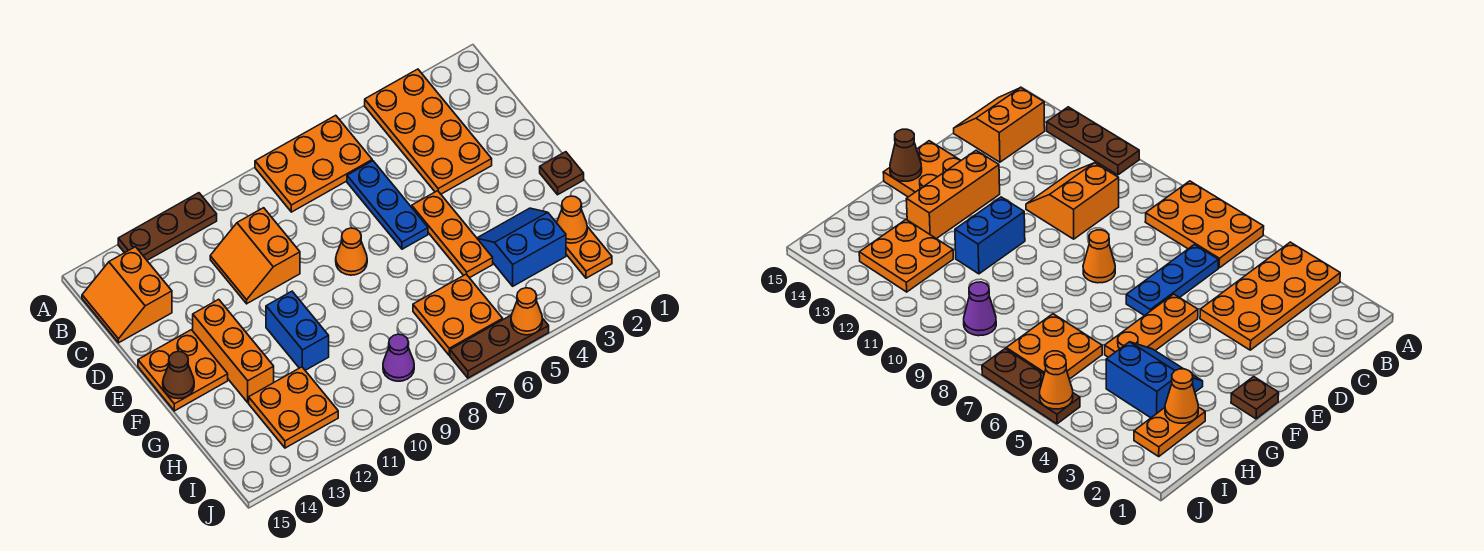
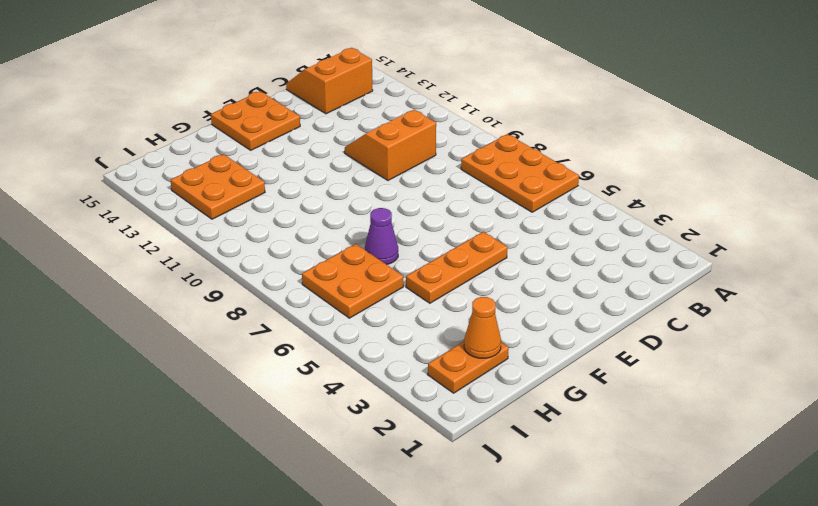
purple cone G7 level 1 -> purple cone I9 level 1
none -> orange plate A3:D4 level 1
none -> brown plate A11:A13 level 1
none -> blue plate C6:E6 level 1

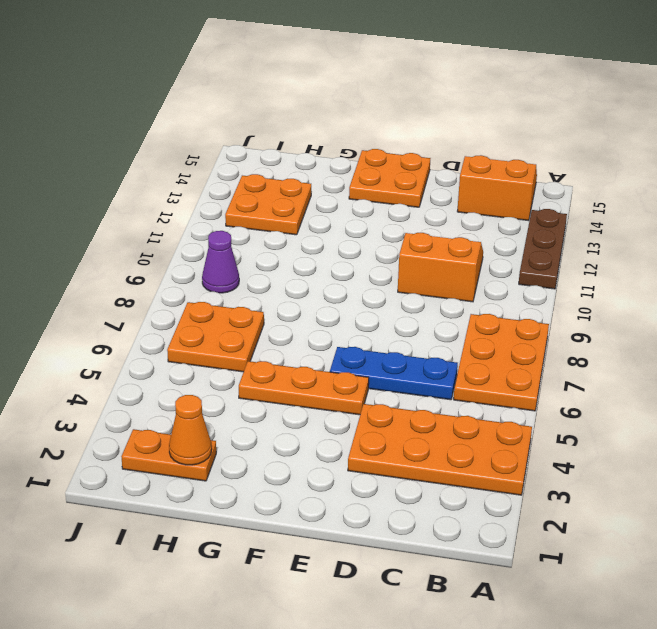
none -> orange cone E8 level 1
none -> orange brick E13:G13 level 1
none -> brown plate F1 level 1

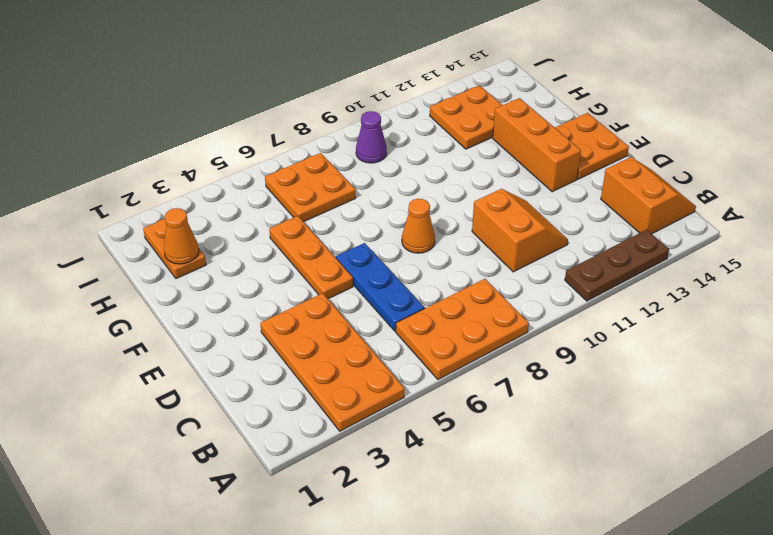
none -> brown plate F1 level 1
none -> blue brick F11:G11 level 1
none -> blue slope G3:H4 level 1 top H

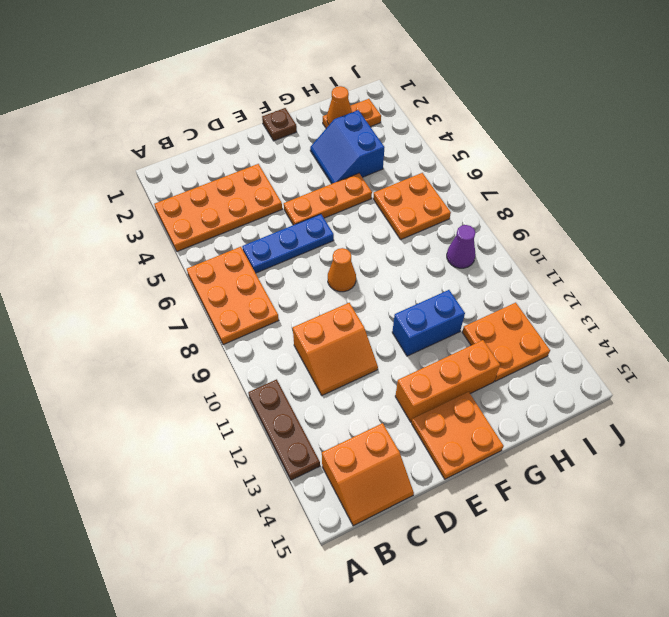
none -> brown plate J5:J7 level 1
none -> brown cone F15 level 2
none -> orange cone J5 level 2

